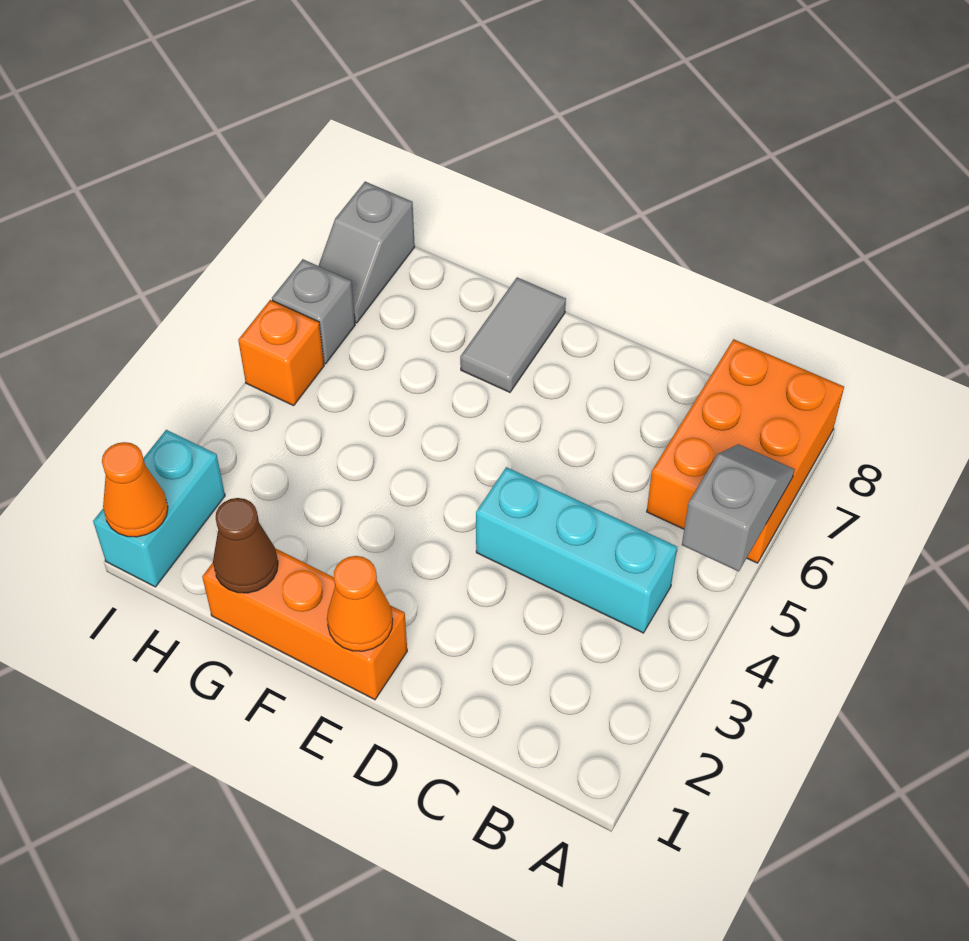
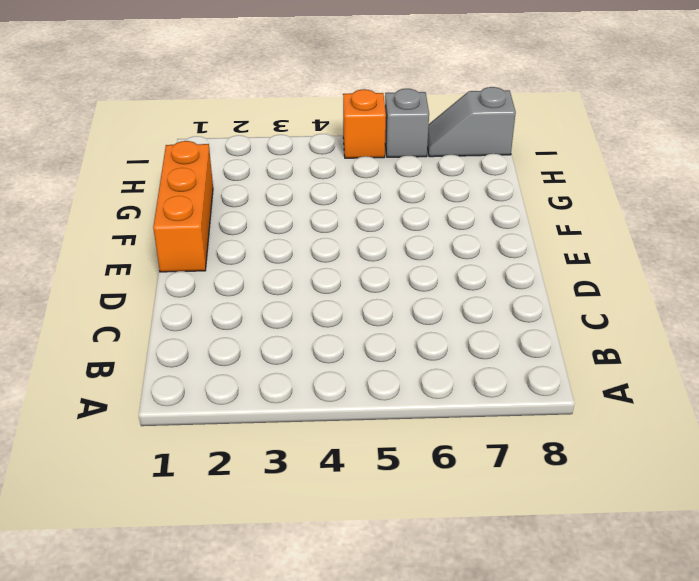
none -> orange brick A6:B8 level 1
none -> cyan brick B4:D4 level 1
none -> grey tile F7:F8 level 1

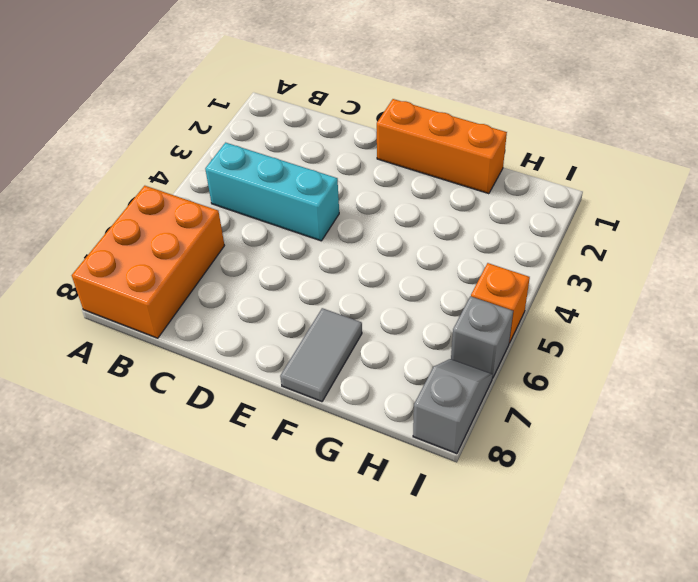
none -> cyan brick I1:I2 level 1
none -> grey slope A5:A6 level 2 top 5
none -> orange cone E1 level 2

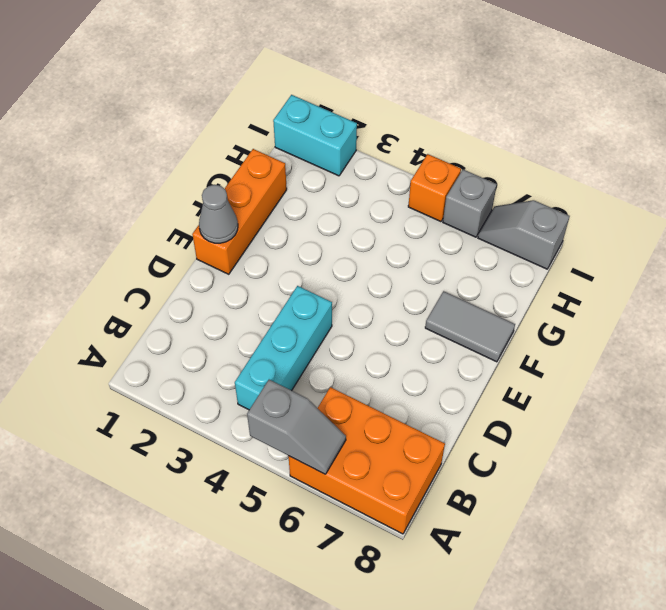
grey cone E1 level 2 -> orange cone E1 level 2
none -> brown cone G1 level 2
none -> orange cone I1 level 2

